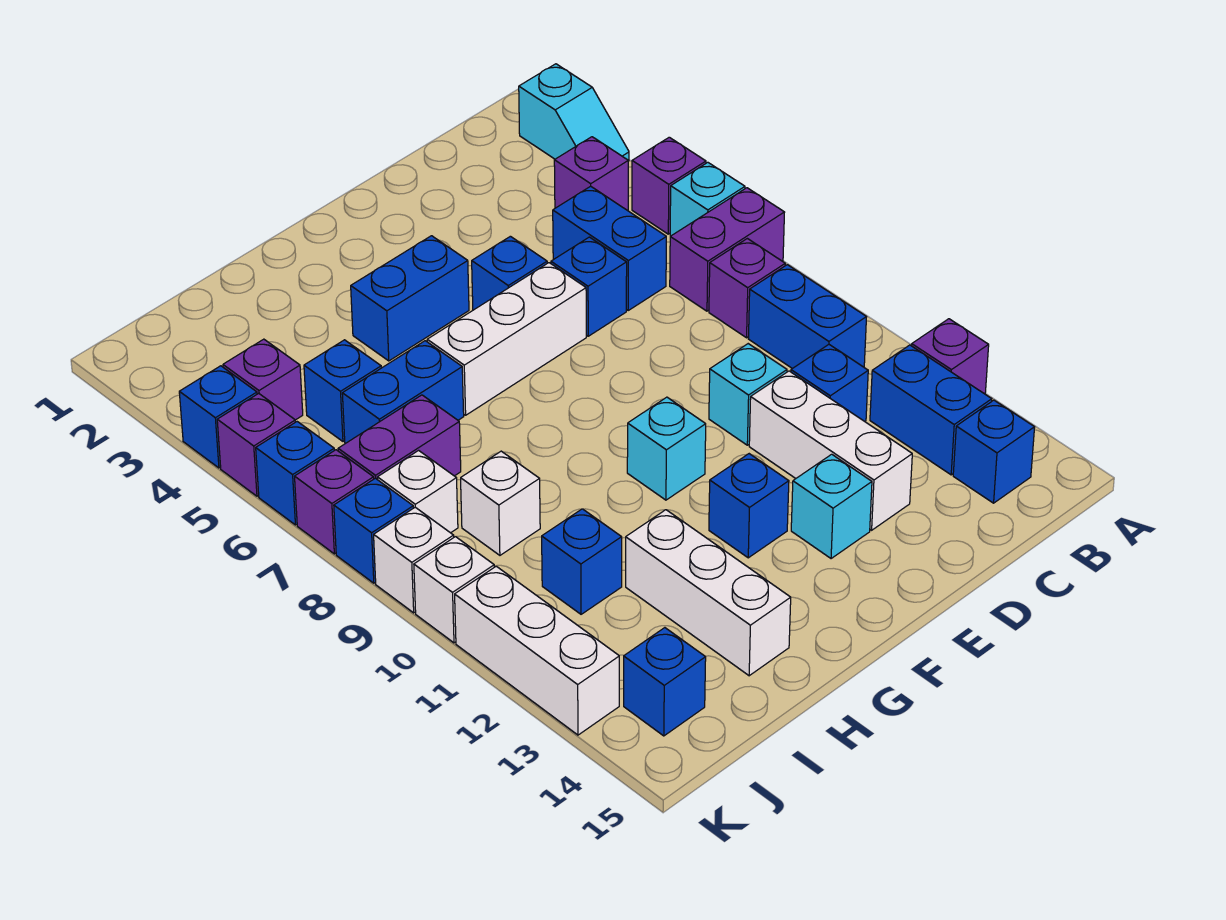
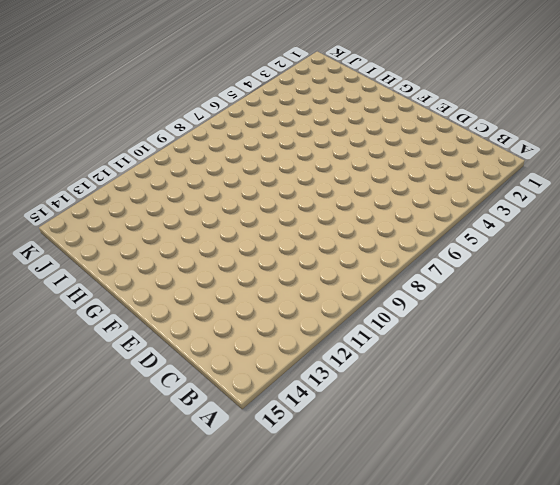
none -> cyan slope A2:A3 level 1 top 2
none -> purple brick A5 level 1
none -> cyan brick A6 level 1
none -> purple brick A7:B7 level 1

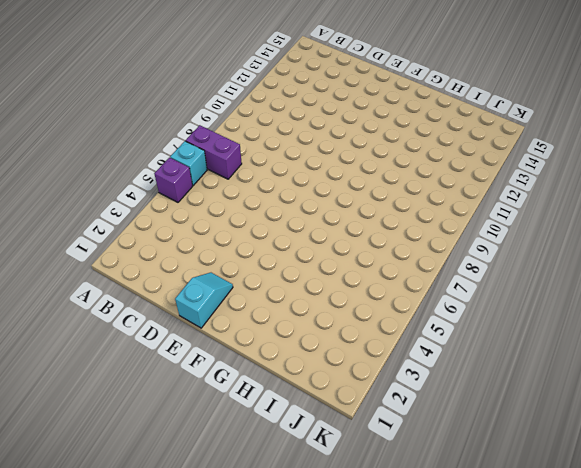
cyan slope E1:E2 level 1 top 1 -> cyan slope A2:A3 level 1 top 2
none -> purple brick A12 level 1
none -> purple brick B4 level 1
none -> purple brick B8 level 1
none -> blue brick B9:B10 level 1

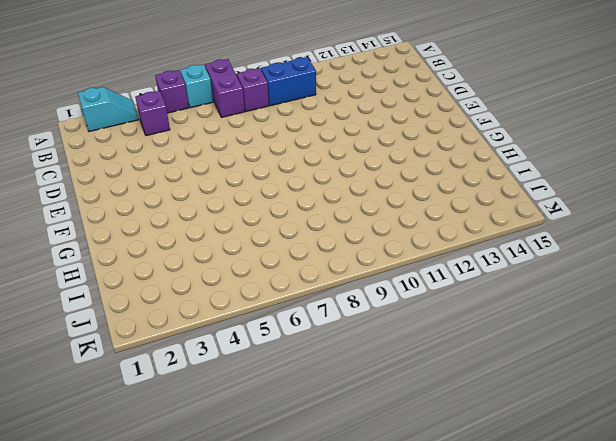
none -> purple brick A12 level 1
none -> blue brick B12:B13 level 1
none -> blue brick B14 level 1
none -> blue brick C5:C6 level 1

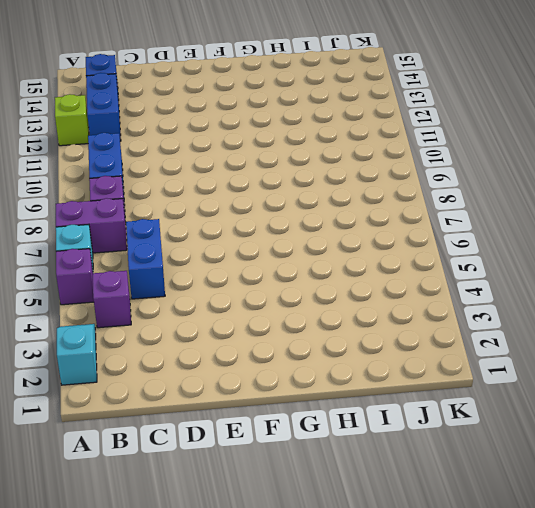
lime brick A12 level 1 -> purple brick A12 level 1
none -> blue brick C11 level 1
none -> blue brick D6 level 1
none -> cyan brick D10 level 1
none -> white brick D11:D13 level 1

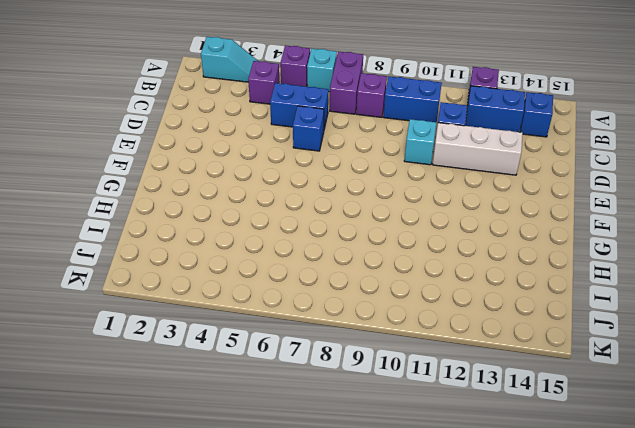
none -> blue brick E5 level 1
none -> white brick E6:G6 level 1
none -> cyan brick E13 level 1
none -> blue brick F4:G4 level 1

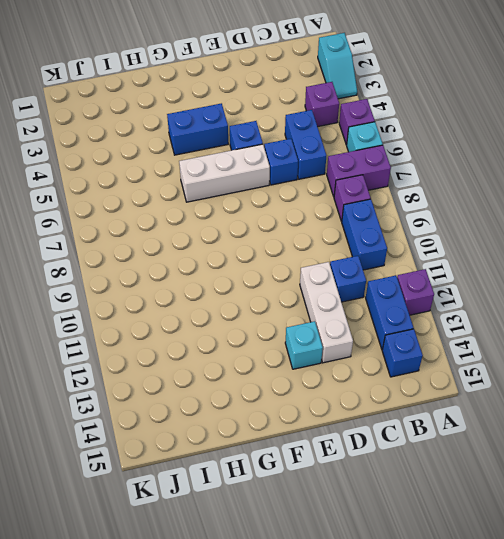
none -> cyan brick D10 level 1
none -> cyan brick F10 level 1
none -> blue brick F12 level 1
none -> blue brick H6:I6 level 1

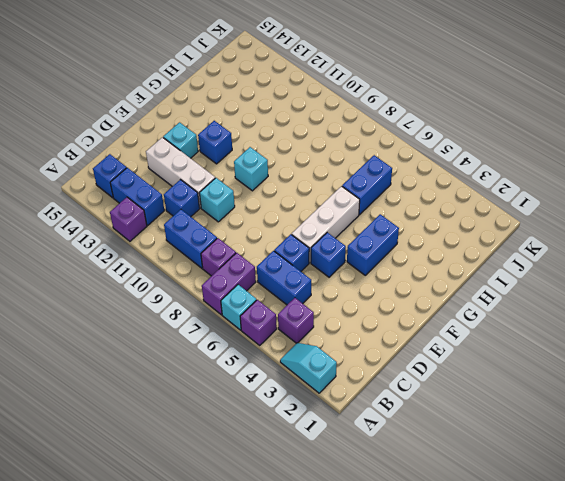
none -> white brick H12:H14 level 1
none -> blue brick I5 level 1
none -> purple brick I7:J7 level 1
none -> white brick I9 level 1

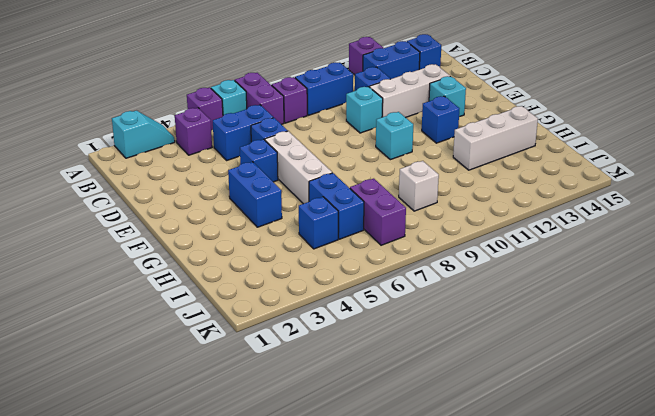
none -> blue brick I11 level 1
none -> purple brick J4 level 1
none -> white brick J8 level 1
none -> blue brick J14 level 1

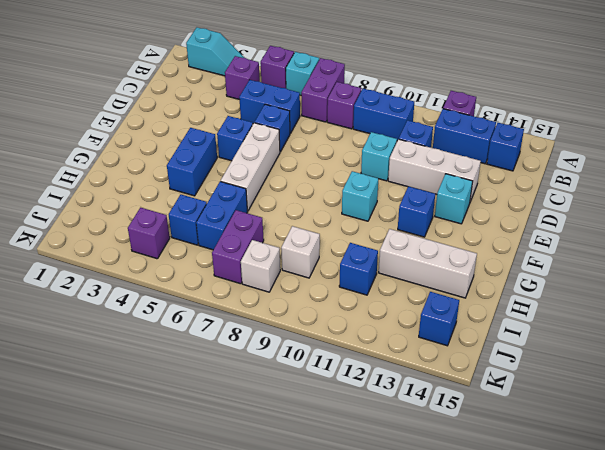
none -> blue brick K4 level 1
none -> purple brick K5 level 1
none -> blue brick K6 level 1
none -> purple brick K7 level 1

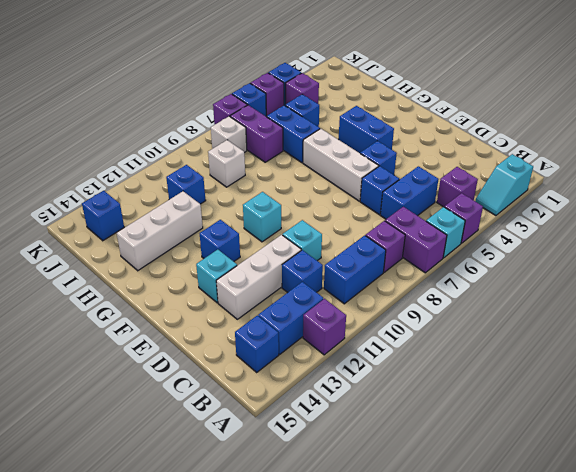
none -> blue brick K8 level 1
none -> white brick K9 level 1
none -> white brick K10 level 1
none -> white brick K11:K13 level 1

